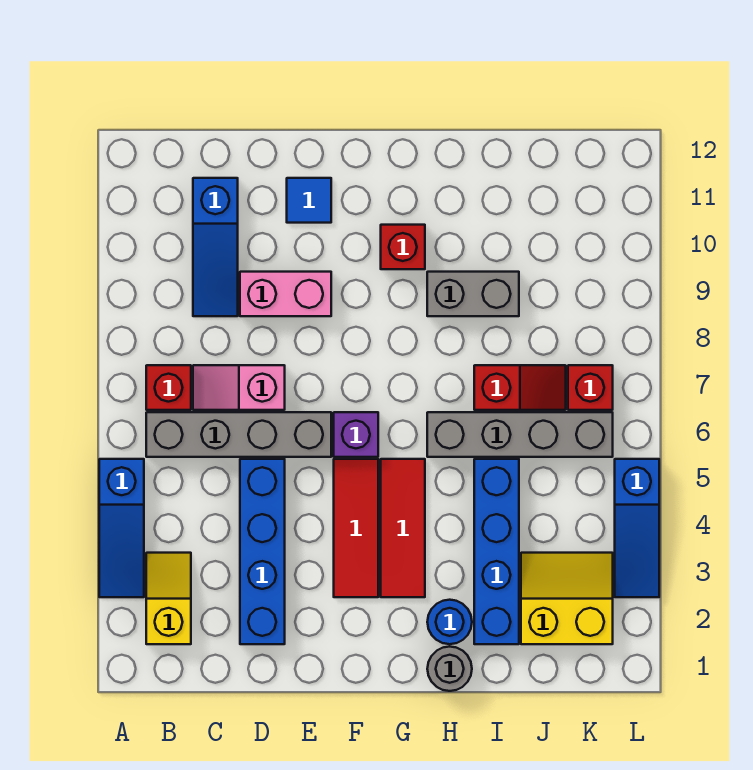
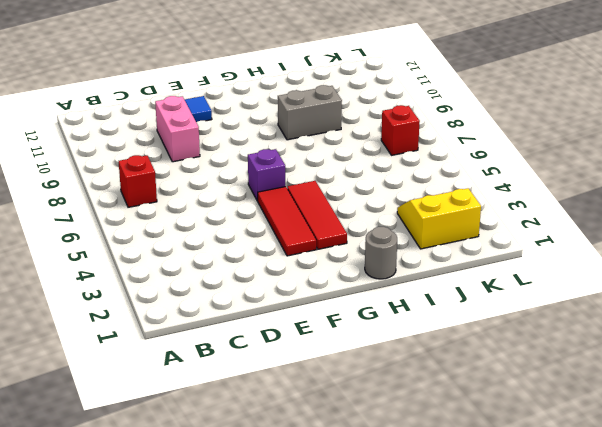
pink brick D9:D10 level 1 -> pink brick D9:E9 level 1
none -> blue slope A3:A5 level 1 top 5
none -> yellow slope B2:B3 level 1 top 2
none -> grey brick B6:E6 level 1

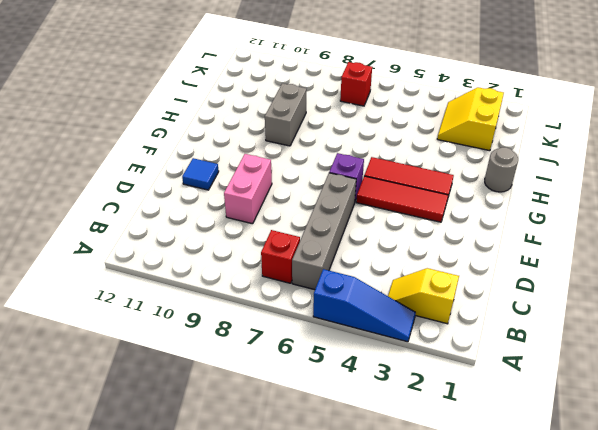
none -> pink slope C7:D7 level 1 top D
none -> blue slope C9:C11 level 1 top 11
none -> blue brick D2:D5 level 1

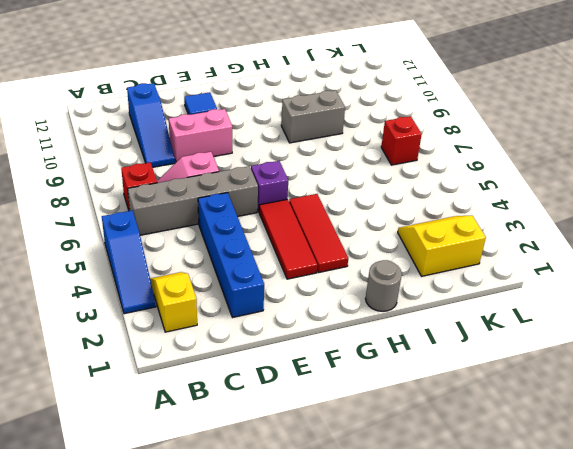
none -> red brick G10 level 1
none -> blue round brick H2 level 1
none -> grey brick H6:K6 level 1

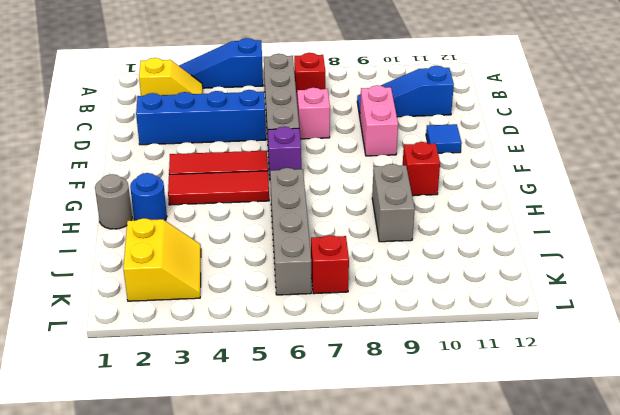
none -> blue brick I2:I5 level 1
none -> red slope I7:J7 level 1 top I
none -> blue slope L3:L5 level 1 top 5

